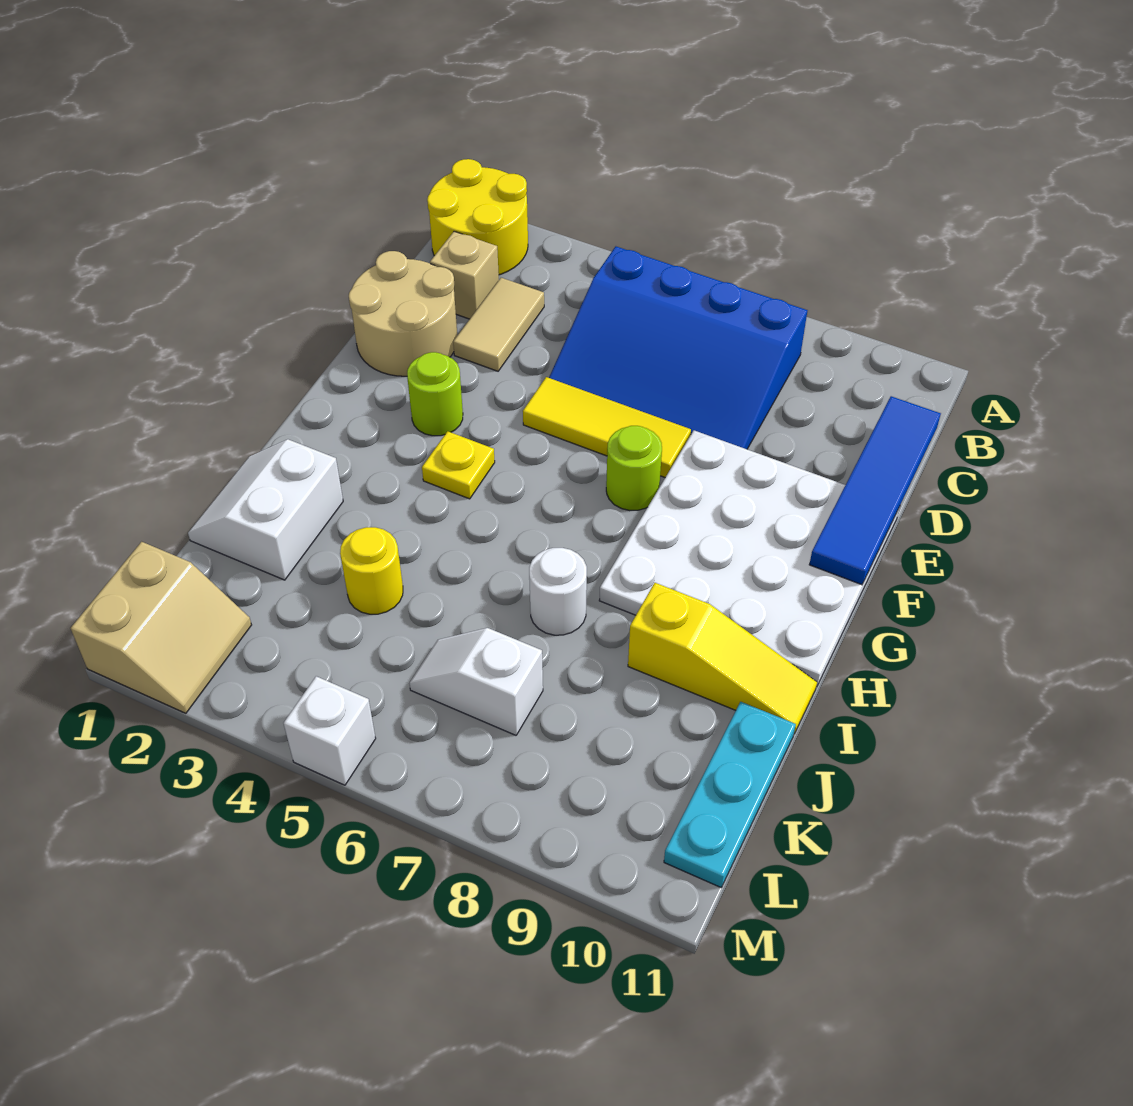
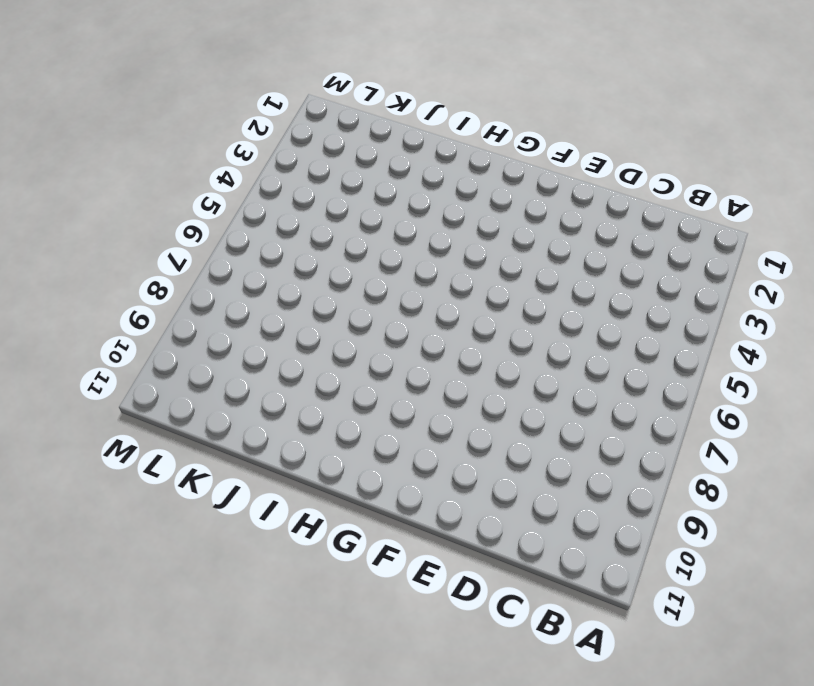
none -> yellow round brick A1:B2 level 1
none -> blue slope B5:D8 level 1 top B
none -> tan brick C2 level 1

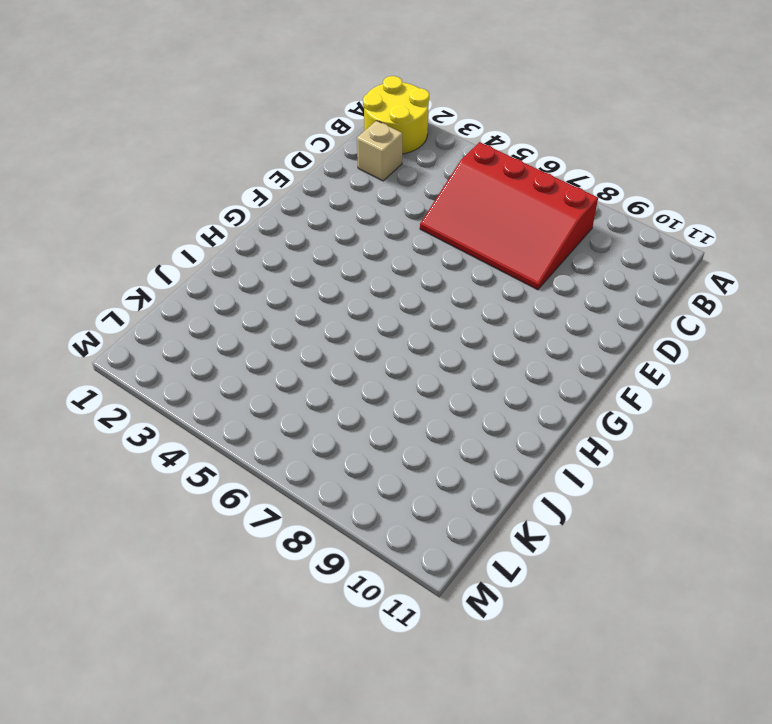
red slope B5:D8 level 1 top B -> blue slope B5:D8 level 1 top B
none -> tan tile C3:D3 level 1
none -> tan round brick D1:E2 level 1
none -> yellow tile E5:E7 level 1

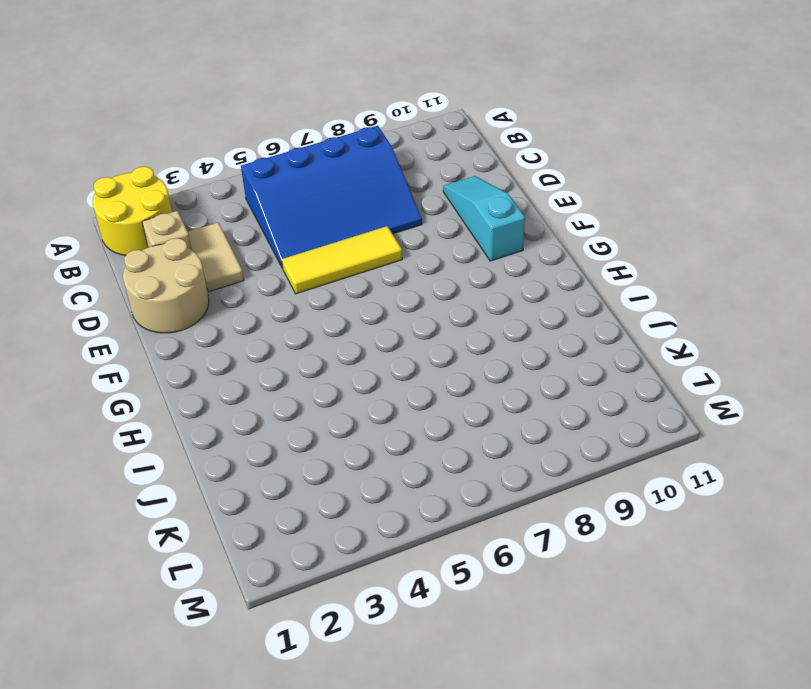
cyan slope D10:F10 level 1 top F -> white plate E8:H11 level 1
none -> lime round brick F3 level 1
none -> lime round brick F7 level 1
none -> yellow plate G4 level 1

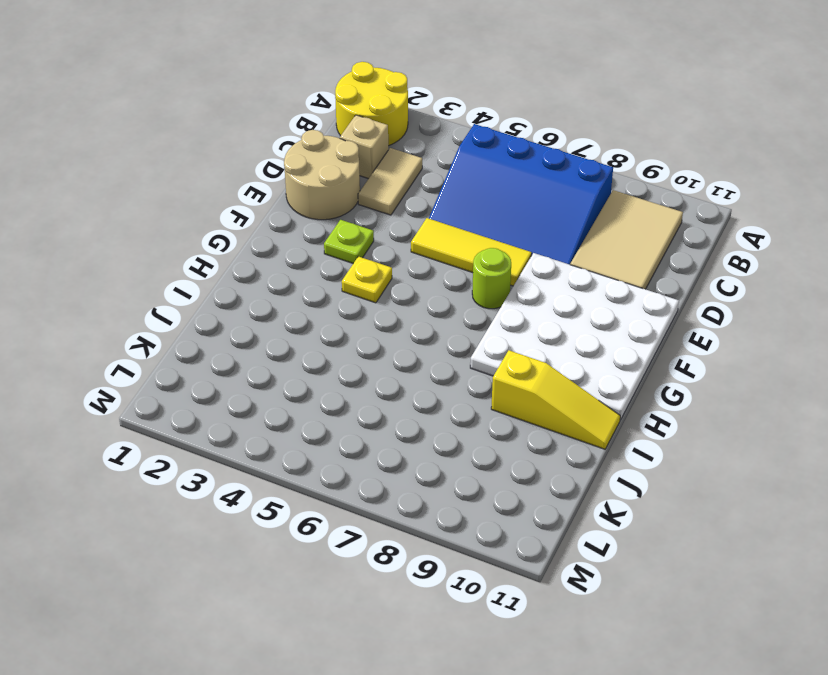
tan tile B9:D10 level 1 -> none
lime plate F3 level 1 -> lime round brick F3 level 1
none -> white slope I1:J2 level 1 top 2
none -> white round brick I7 level 1
none -> yellow round brick J4 level 1

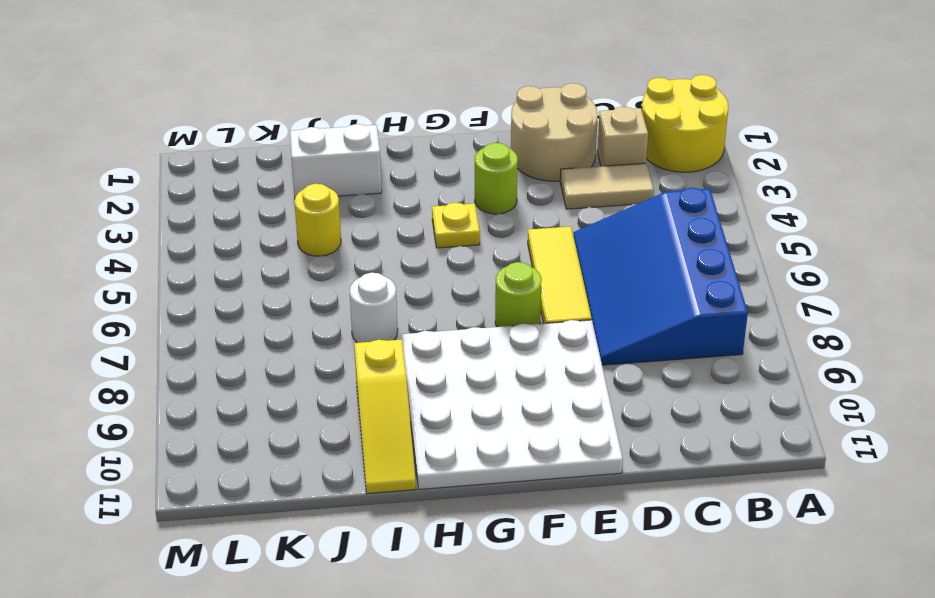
none -> cyan plate J11:L11 level 1
none -> white slope K6:K7 level 1 top 7
none -> tan slope L1:M2 level 1 top 1

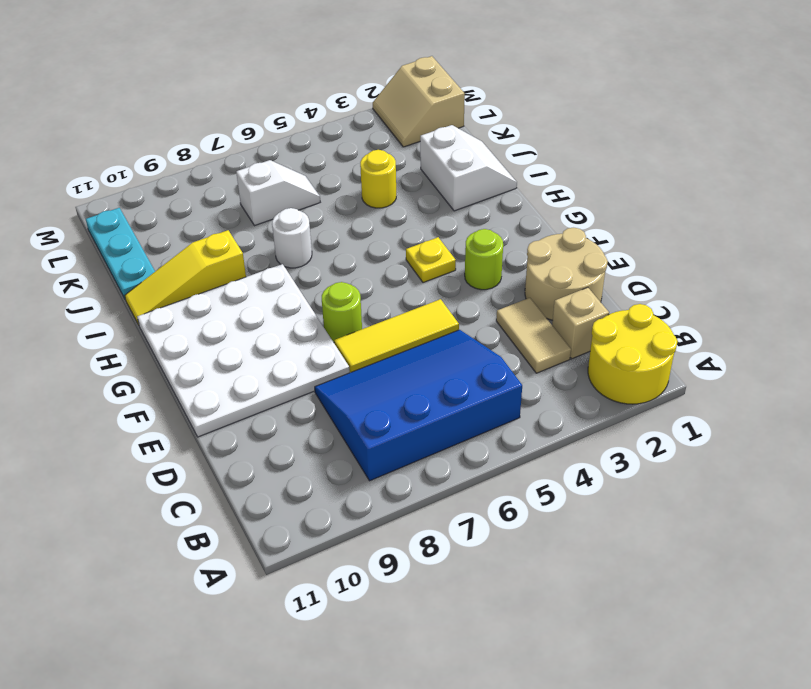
none -> white brick M5 level 1
none -> blue tile C11:F11 level 2

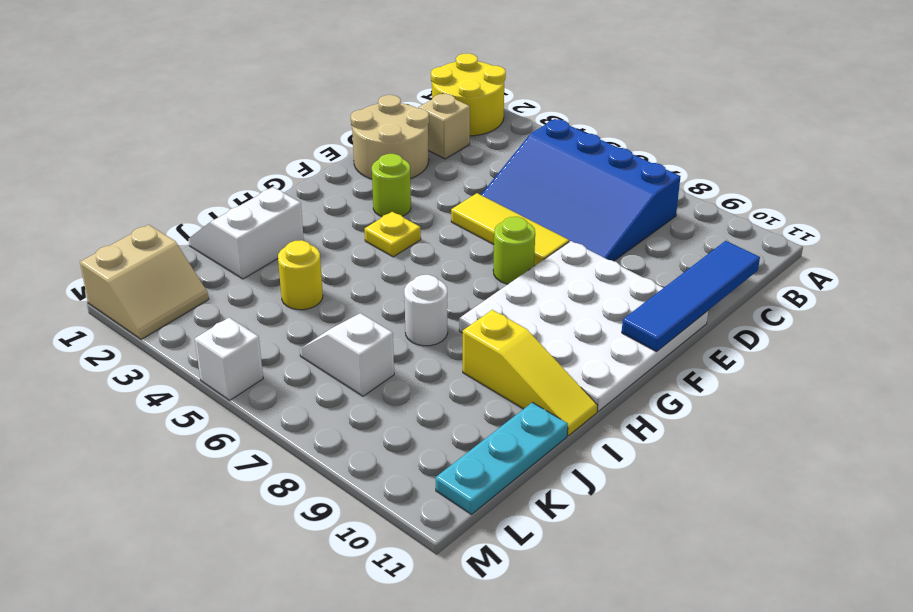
none -> tan tile C3:D3 level 1

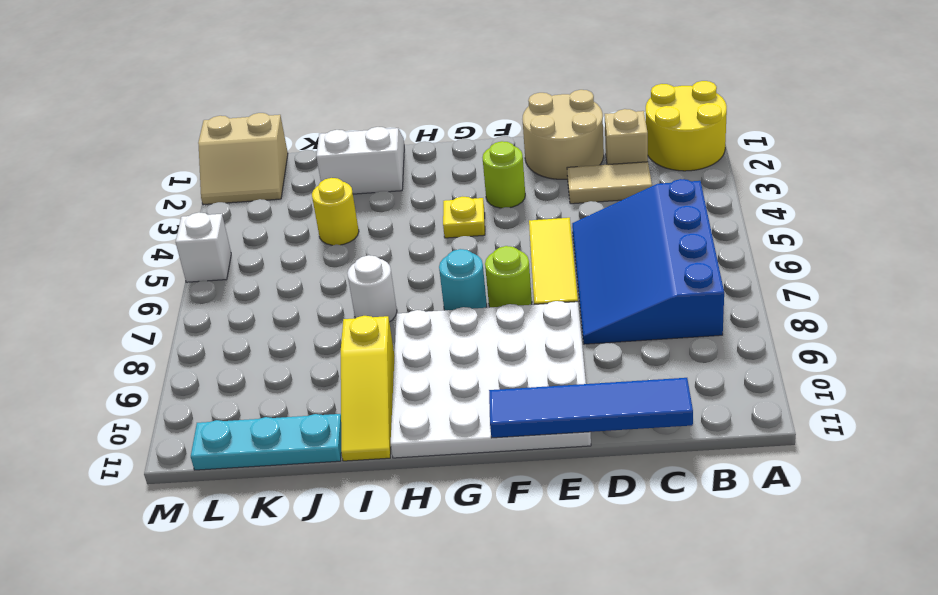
cyan round brick G7 level 1 -> none
none -> white slope K6:K7 level 1 top 7

